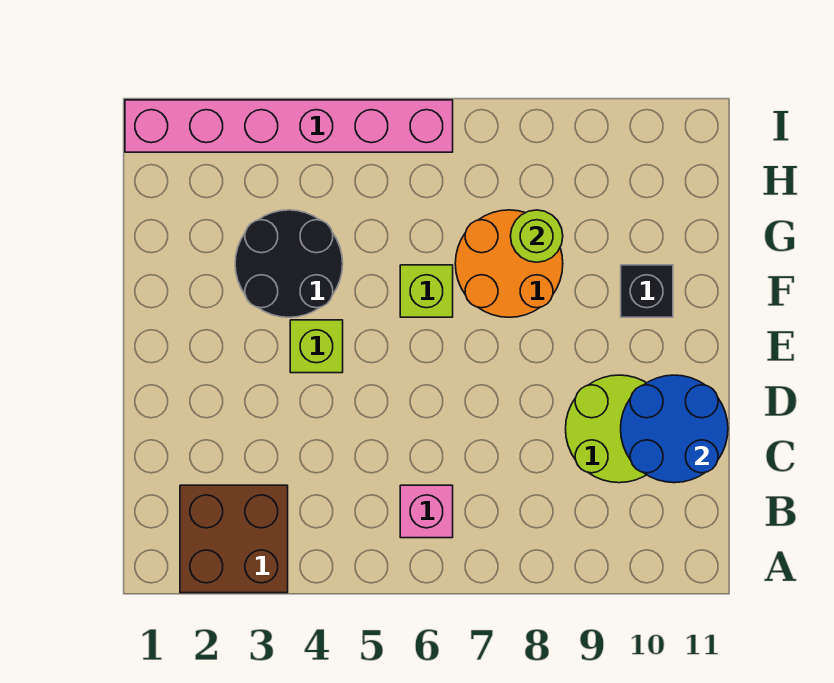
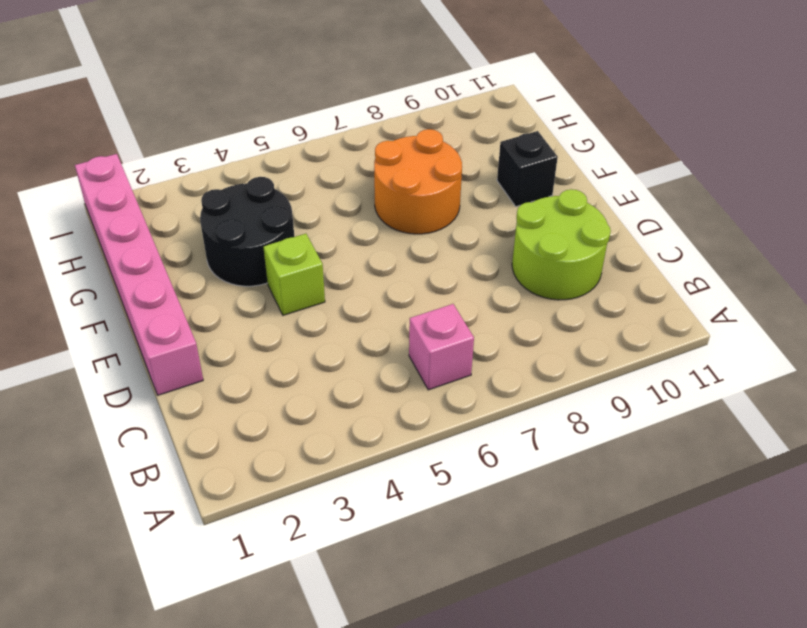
pink brick D1:I1 level 1 -> pink brick I1:I6 level 1
none -> brown brick A2:B3 level 1
none -> lime brick F6 level 1

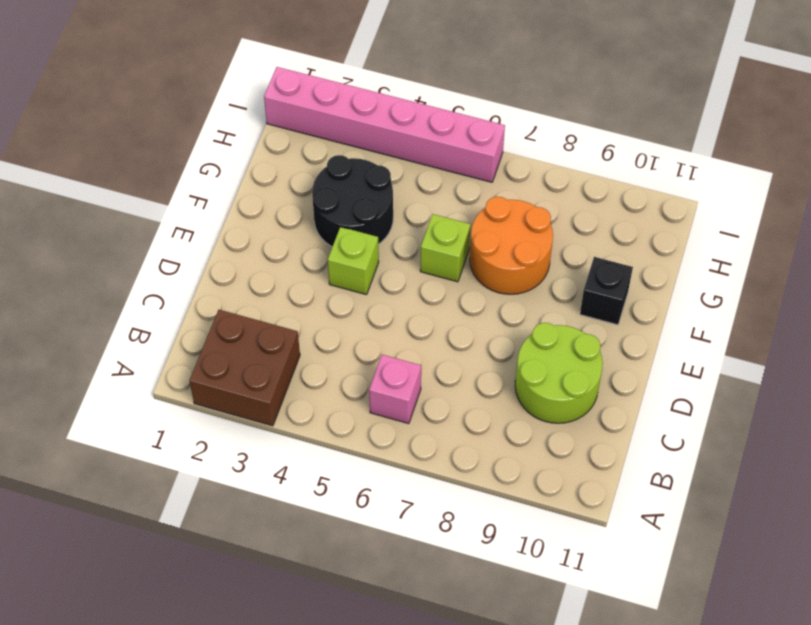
none -> blue round brick C10:D11 level 2
none -> lime round brick G8 level 2

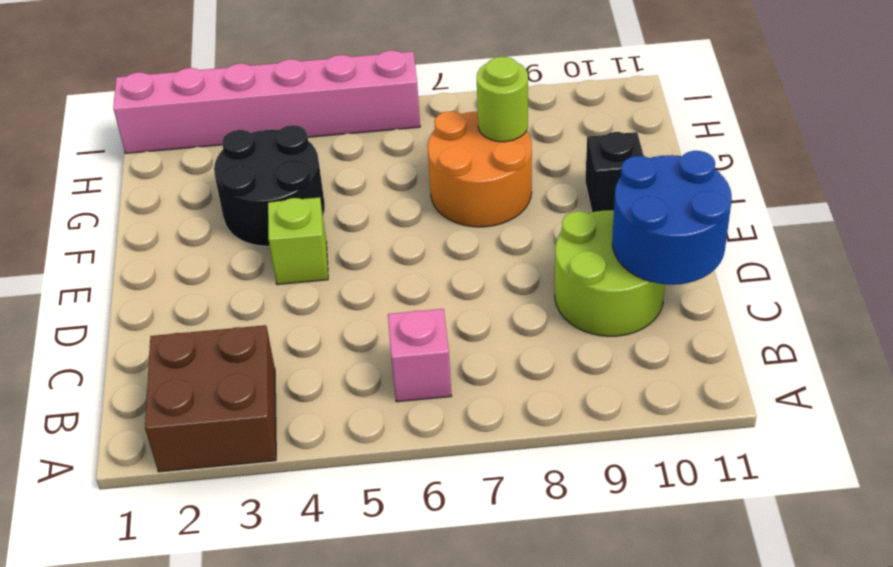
none -> lime brick F6 level 1

